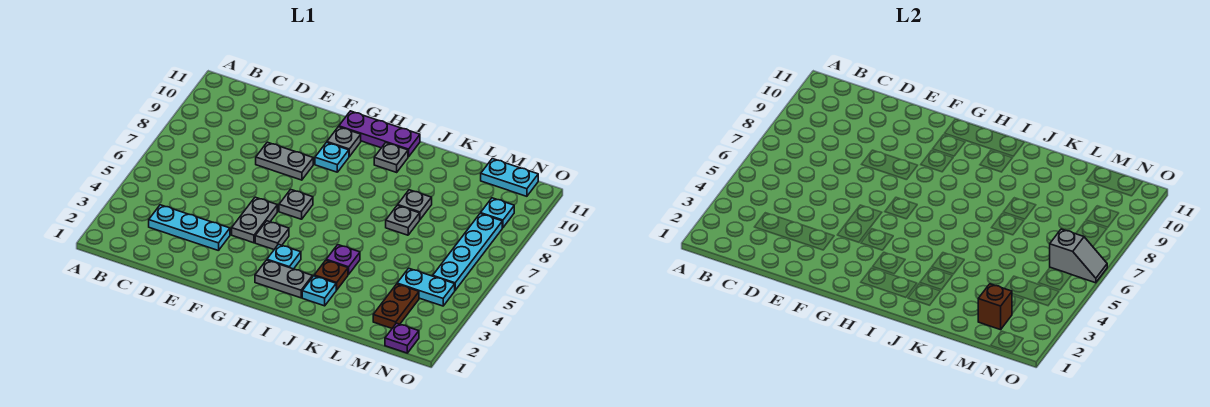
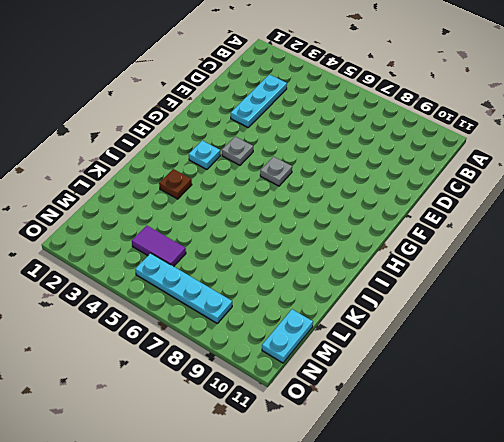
purple tile M4:M5 level 1 -> cyan plate M4:N4 level 1
none -> grey plate E8:F8 level 1
none -> grey plate F4:F5 level 1
none -> cyan plate G9 level 1

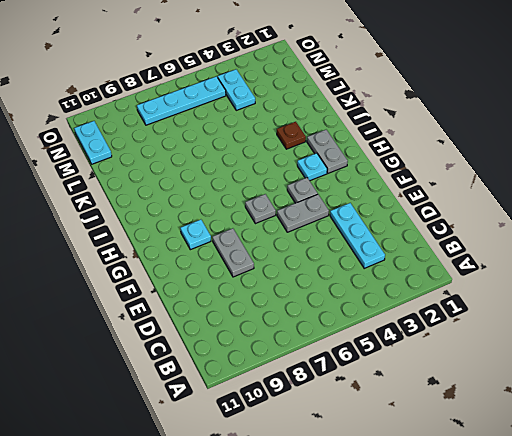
none -> grey plate G10 level 1
none -> purple plate G11:I11 level 1
none -> grey plate I10 level 1

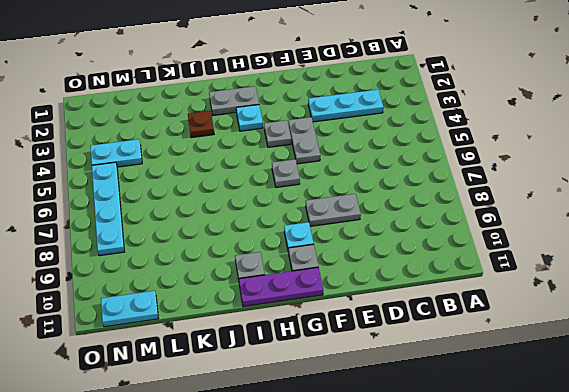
none -> cyan plate J2 level 1
none -> purple plate J4 level 1
none -> grey plate K7 level 1

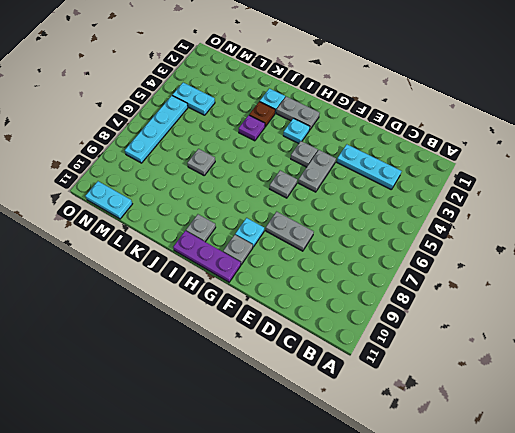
none -> grey plate K8 level 1
none -> brown plate M2:M3 level 1
none -> purple plate N1 level 1

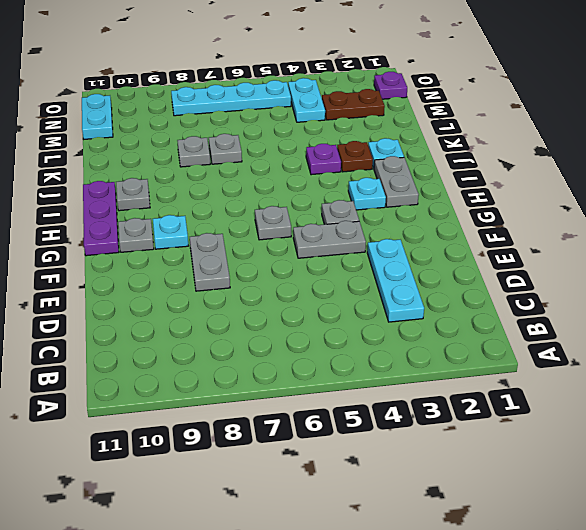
none -> cyan plate N9 level 1
none -> brown brick M2 level 2
none -> grey slope N6:O6 level 2 top N

